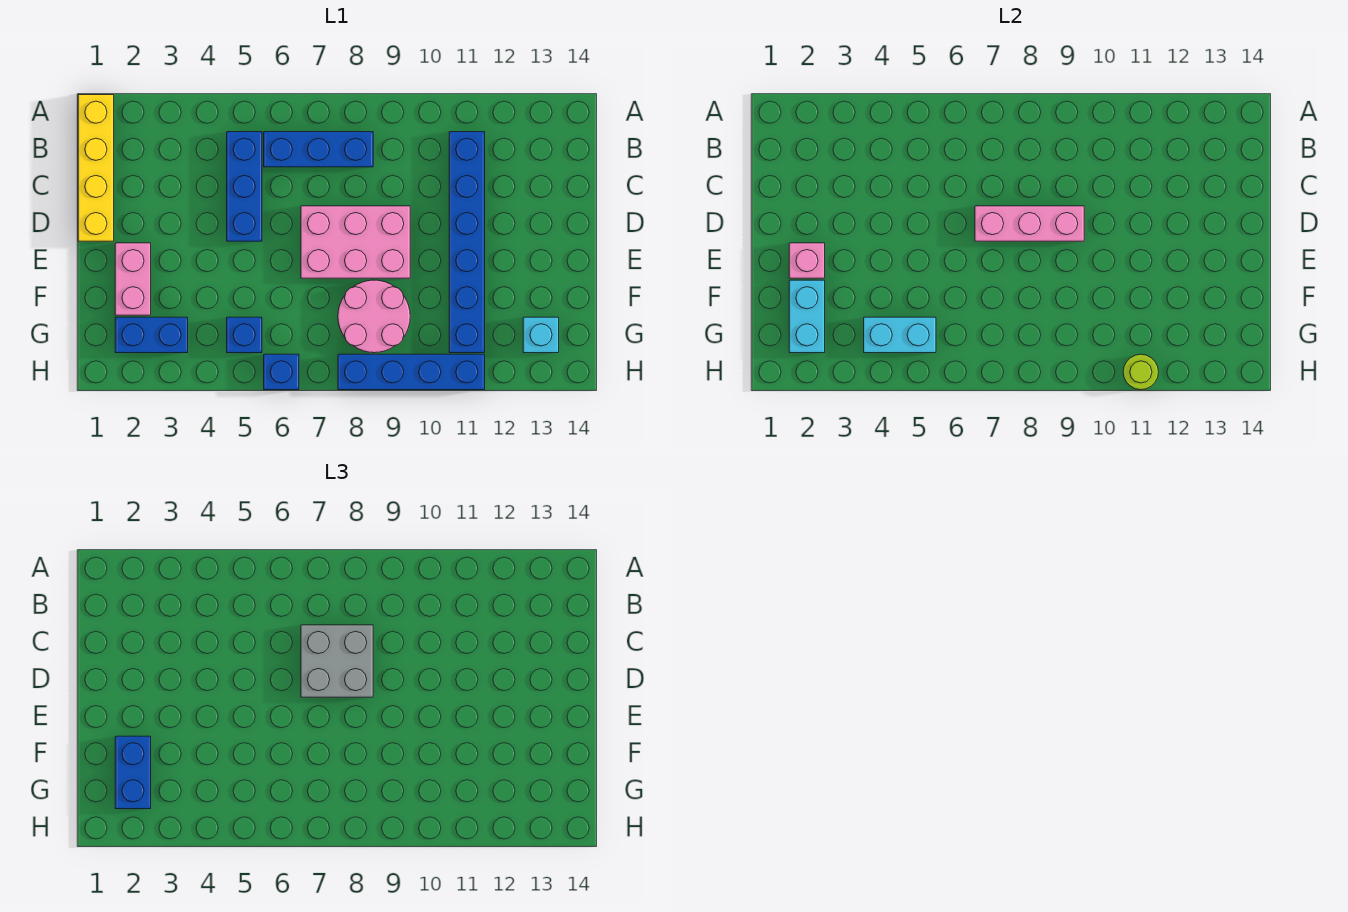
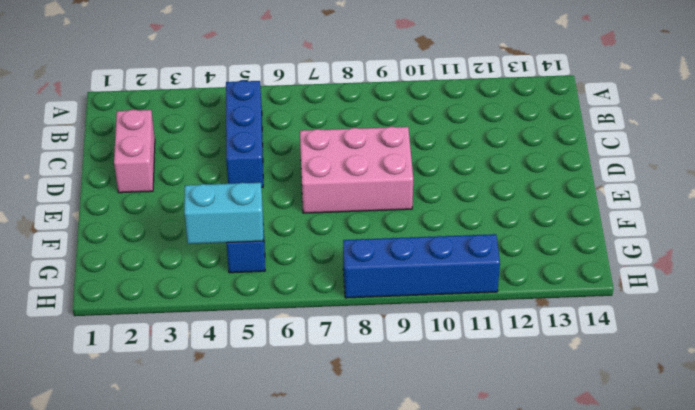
pink brick C2:D2 level 1 -> pink brick E2:F2 level 1
none -> yellow brick A1:D1 level 1
none -> blue brick B6:B8 level 1
none -> blue brick B11:G11 level 1

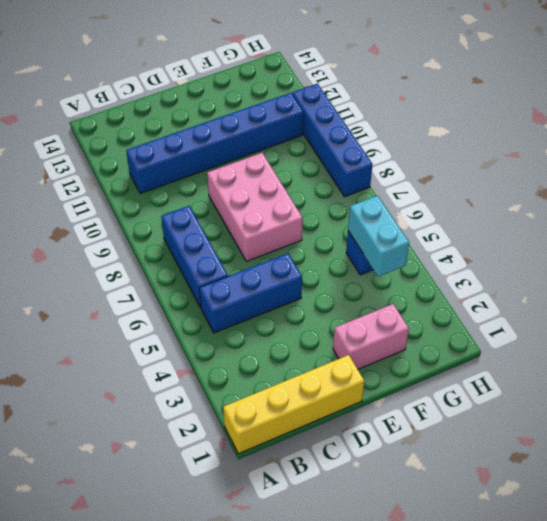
none -> pink round brick F8:G9 level 1
none -> blue brick G2:G3 level 1
none -> cyan brick G13 level 1

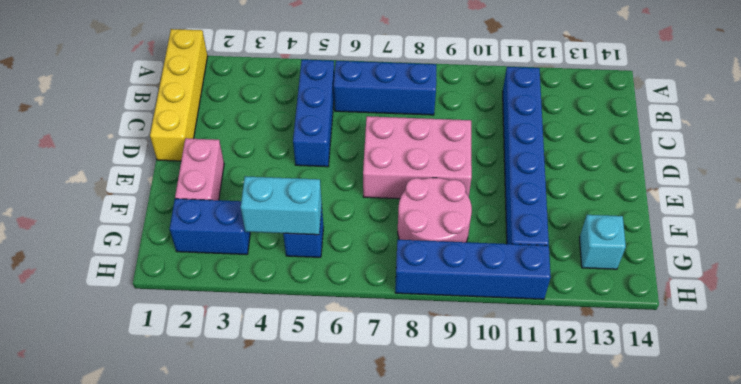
none -> blue brick H6 level 1
none -> pink brick D7:D9 level 2
none -> pink brick E2 level 2

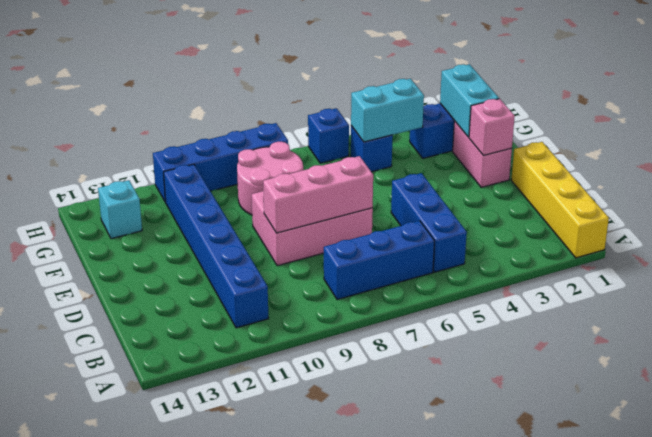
none -> lime round brick H11 level 2
none -> grey brick C7:D8 level 3
none -> blue brick F2:G2 level 3

